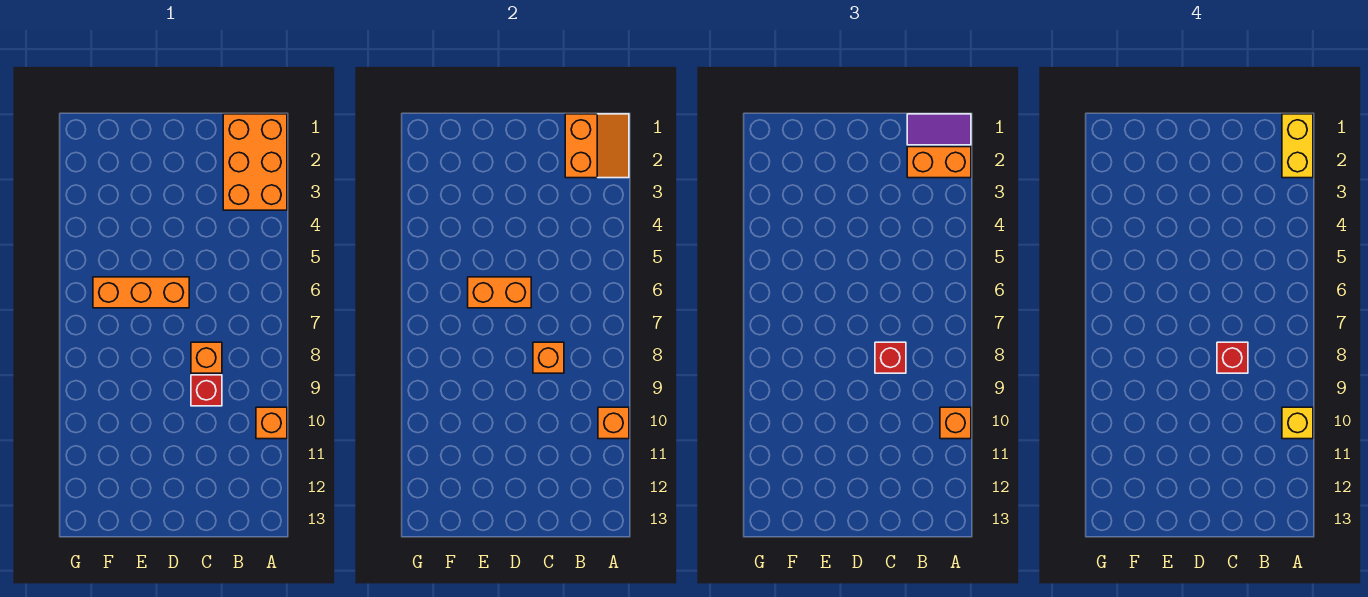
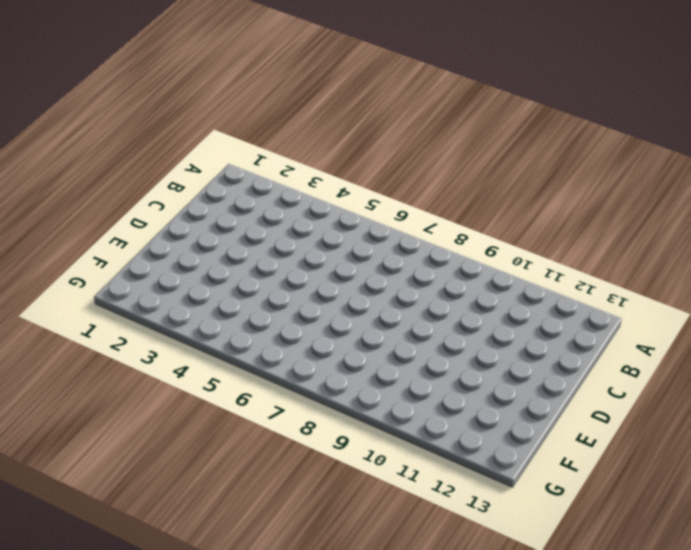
none -> orange brick A1:B3 level 1
none -> orange brick A10 level 1
none -> orange brick C8 level 1

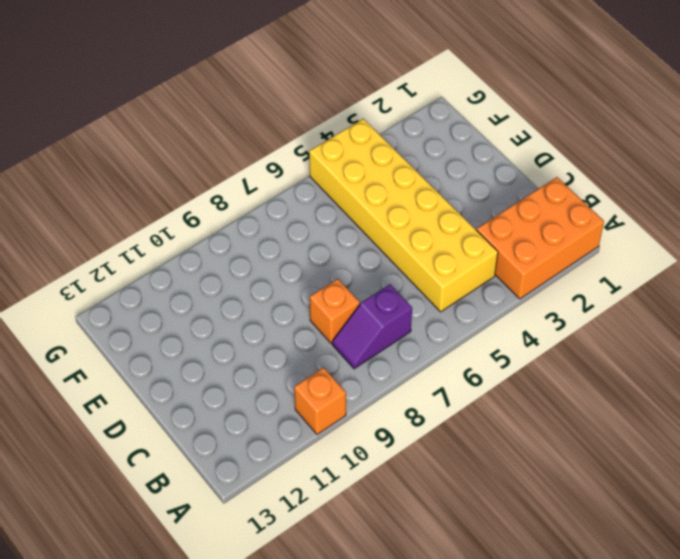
yellow brick B4:G5 level 1 -> none
purple slope B7:B8 level 1 top 7 -> none
none -> red brick C9 level 1
none -> orange brick D6:F6 level 1
none -> orange slope A1:B2 level 2 top B

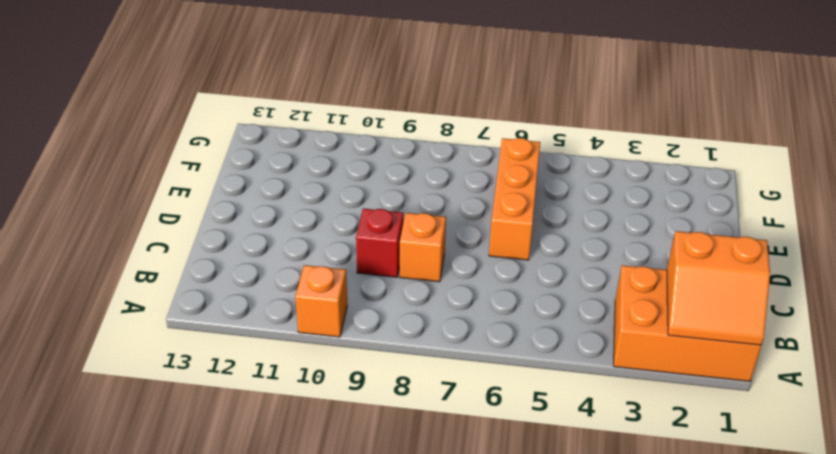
none -> orange brick A10 level 2
none -> orange brick C8 level 2
none -> orange brick D6:E6 level 2

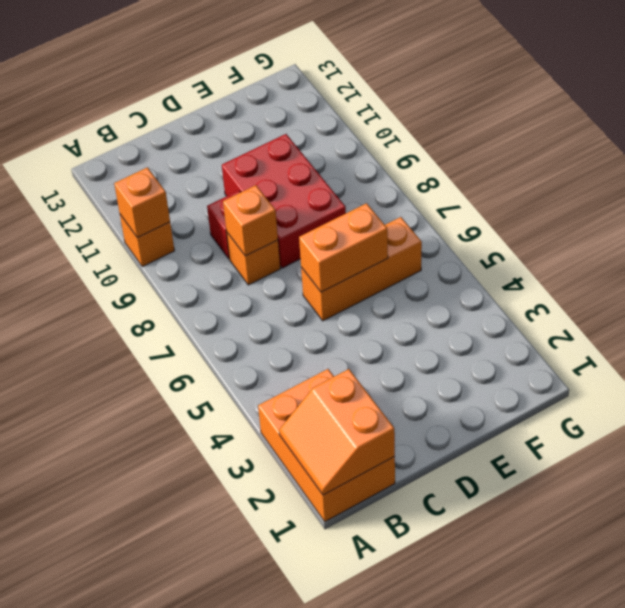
red brick D8:E10 level 1 -> none
none -> purple tile A1:B1 level 3
none -> orange brick A2:B2 level 3
none -> orange brick A10 level 3

